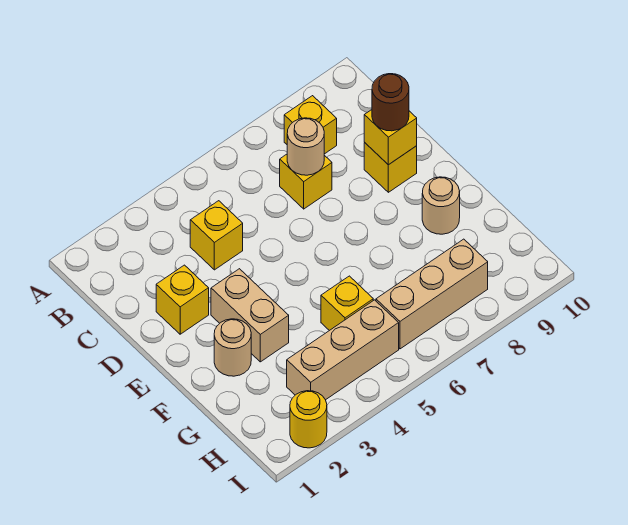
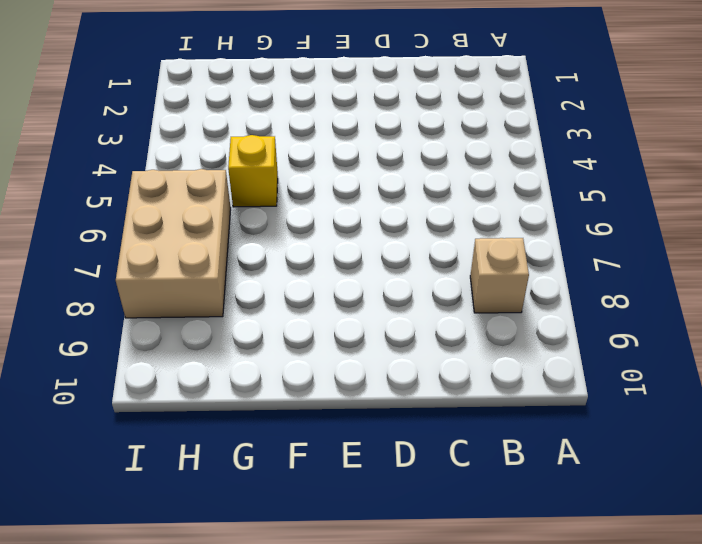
tan brick B8 level 1 -> yellow brick B8 level 1
tan brick H6:I8 level 1 -> tan brick H6:H8 level 1
none -> yellow brick C4 level 1
none -> yellow brick C7 level 1
none -> yellow brick D2 level 1

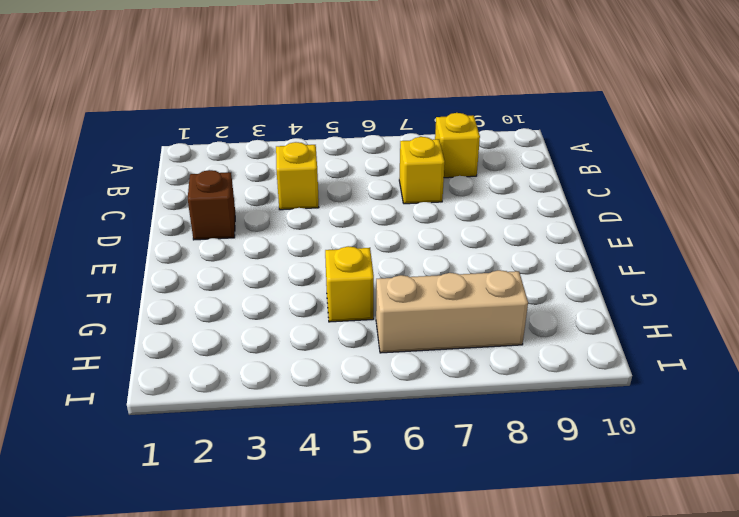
brown brick D2 level 1 -> yellow brick D2 level 1
none -> yellow brick D9 level 1
none -> tan brick E3:F3 level 1
none -> tan round brick F2 level 1

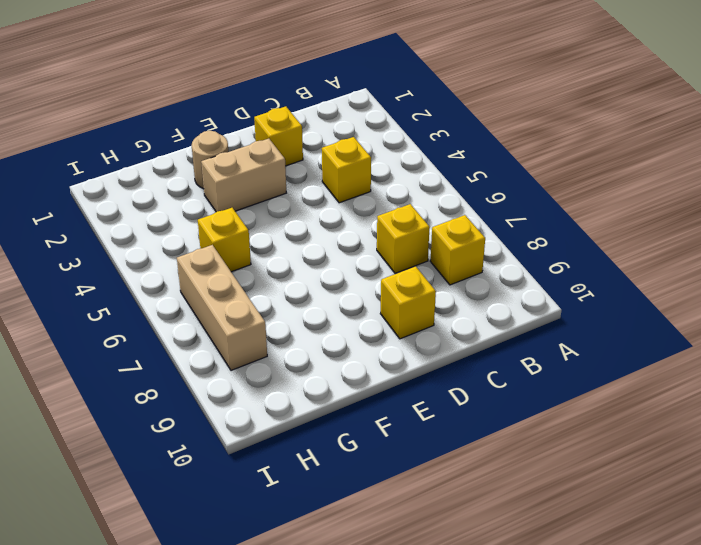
none -> tan round brick F9 level 1
none -> tan brick H3:H5 level 1
none -> yellow round brick I2 level 1

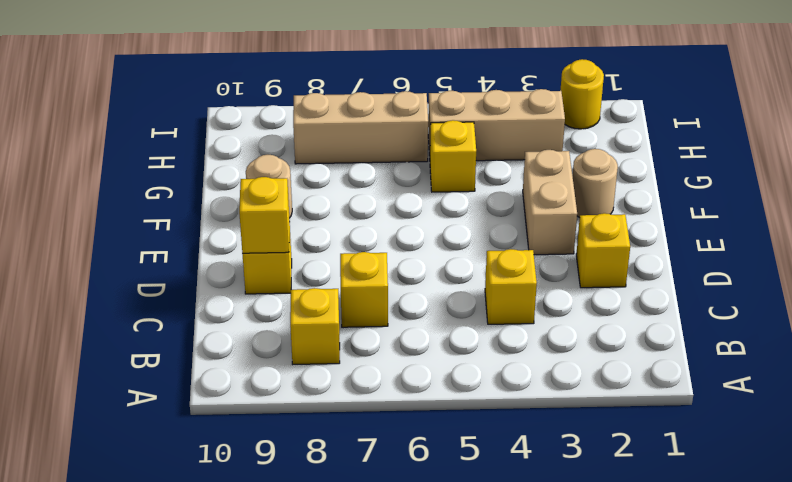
none -> tan round brick C7 level 2
none -> brown round brick D9 level 3

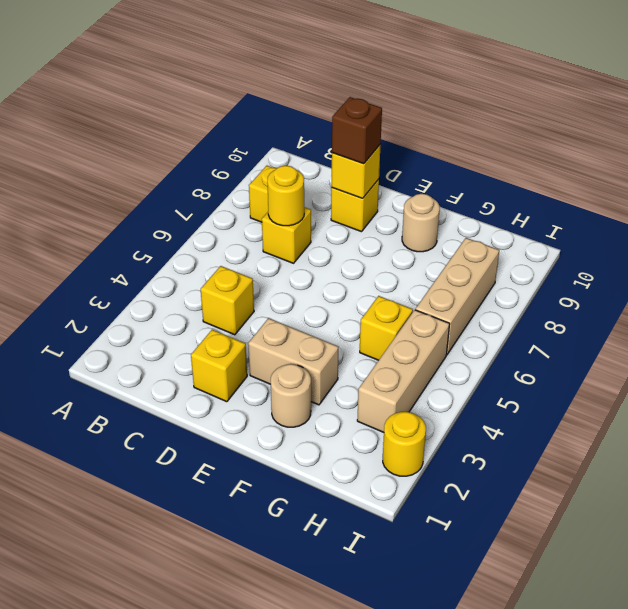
yellow round brick C7 level 2 -> tan round brick C7 level 2
brown brick D9 level 3 -> brown round brick D9 level 3

